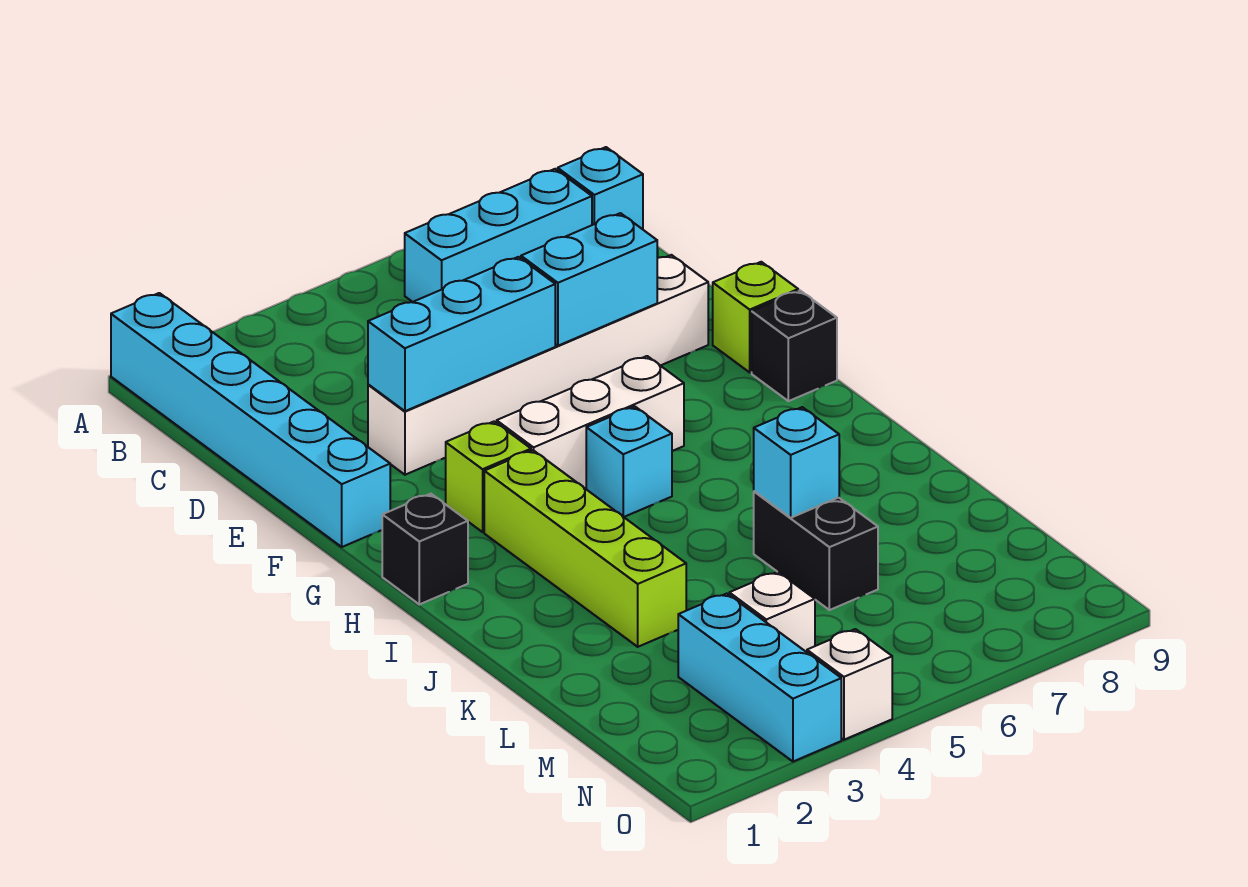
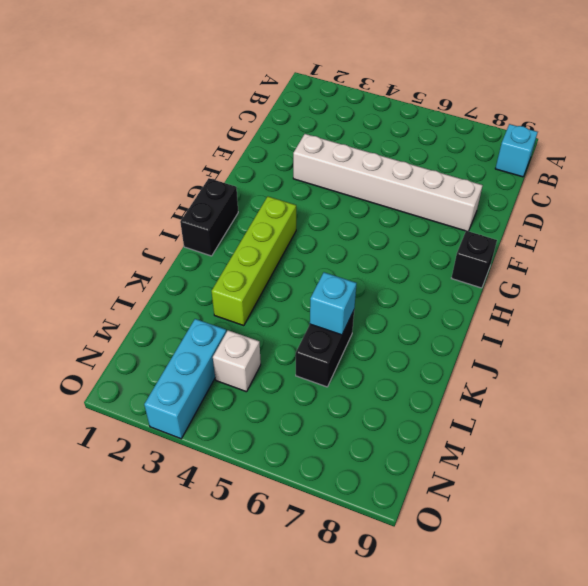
black brick H1:I1 level 1 -> black brick H1 level 1
none -> cyan brick A1:F1 level 1
none -> cyan brick B6:B8 level 1
none -> lime brick F9 level 1

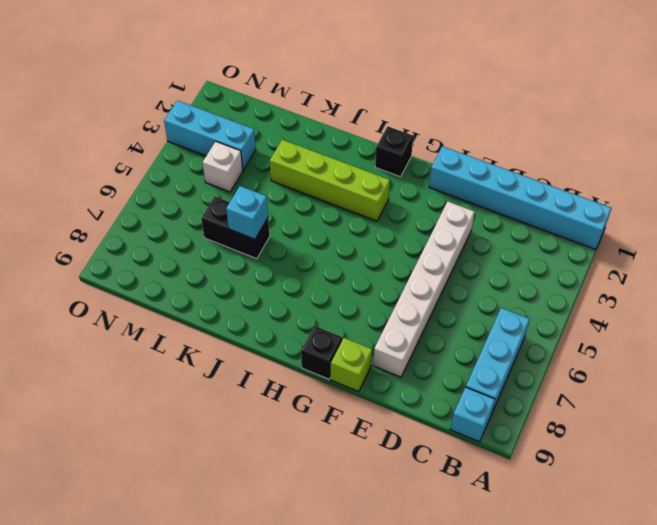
none -> lime brick G3 level 1
none -> white brick G4:G6 level 1
none -> cyan brick H5 level 1

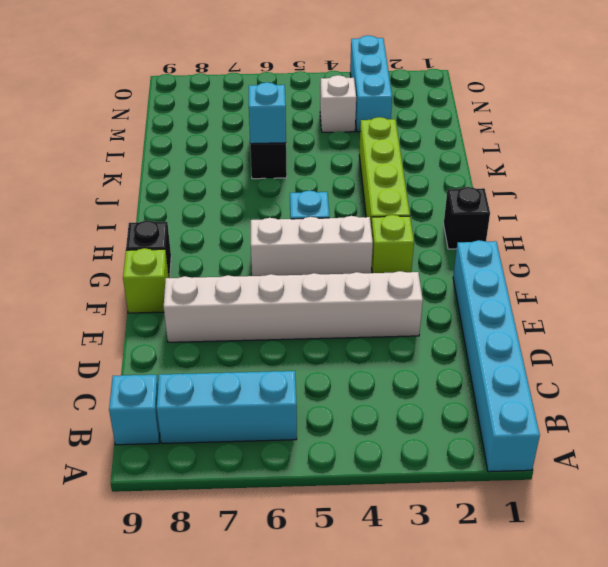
none -> white brick O4 level 1
none -> cyan brick E3:E5 level 2
none -> cyan brick E6:E7 level 2

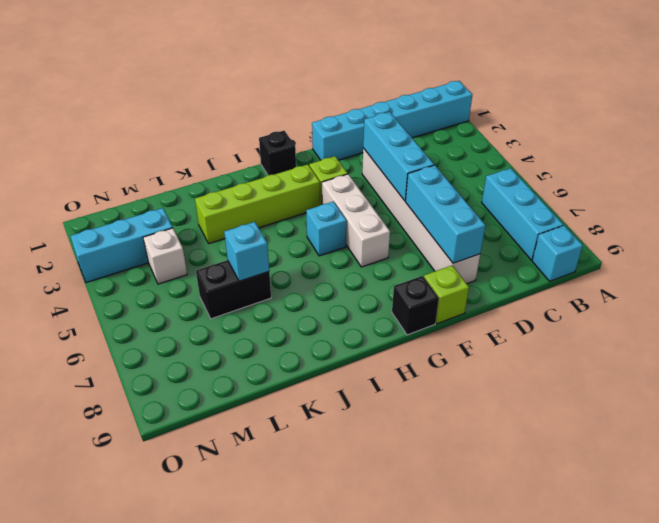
cyan brick E6:E8 level 2 -> cyan brick E6:E7 level 2
none -> white brick O4 level 1

